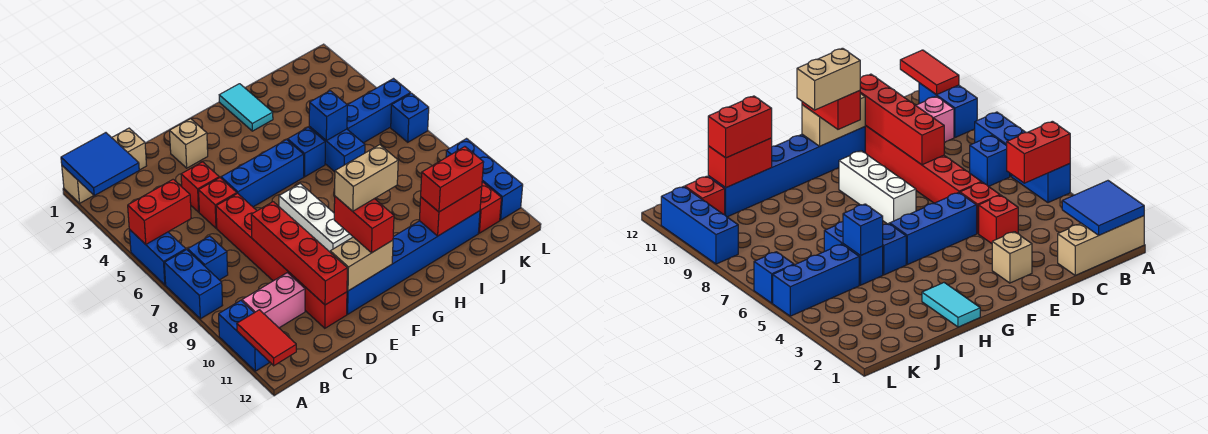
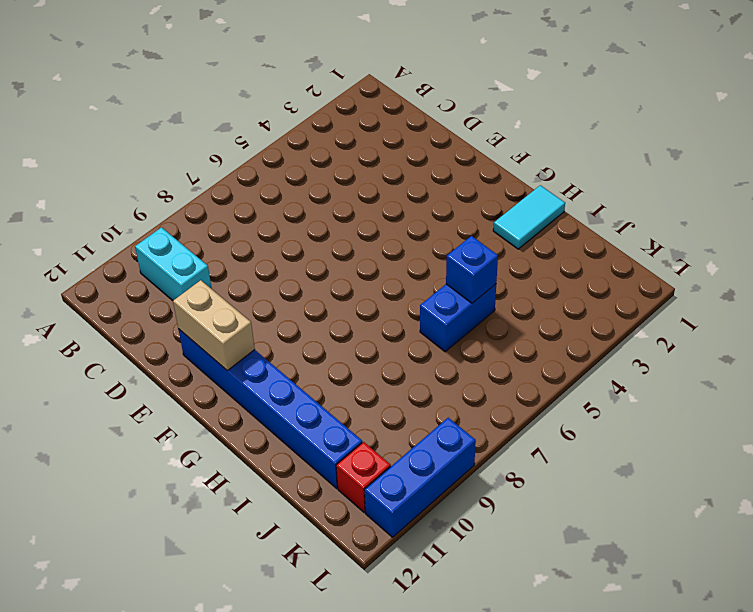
cyan brick B10:C10 level 1 -> pink brick B10:C10 level 1
none -> tan brick A1:C1 level 1
none -> blue brick A5:A6 level 1
none -> blue brick A7:A8 level 1
none -> blue brick A10:A11 level 1

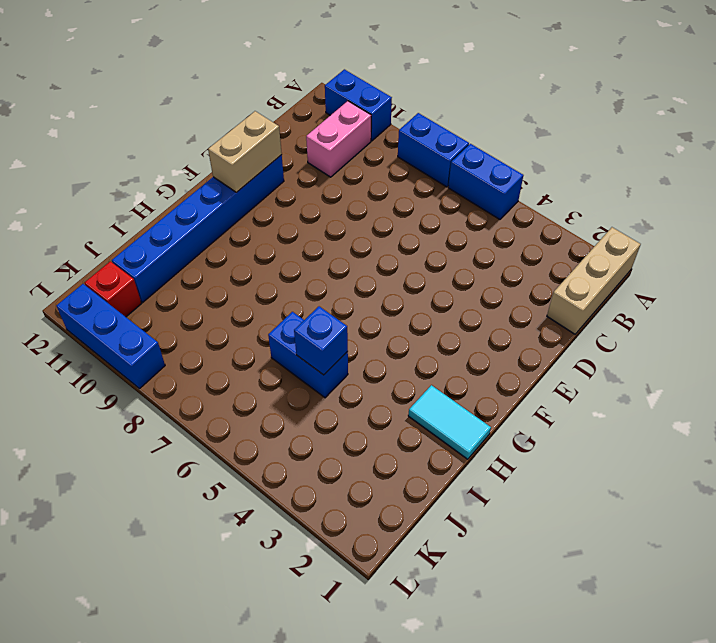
none -> blue brick B7 level 1
none -> red brick D4 level 1
none -> red brick D5 level 1
none -> red brick D6:D11 level 1

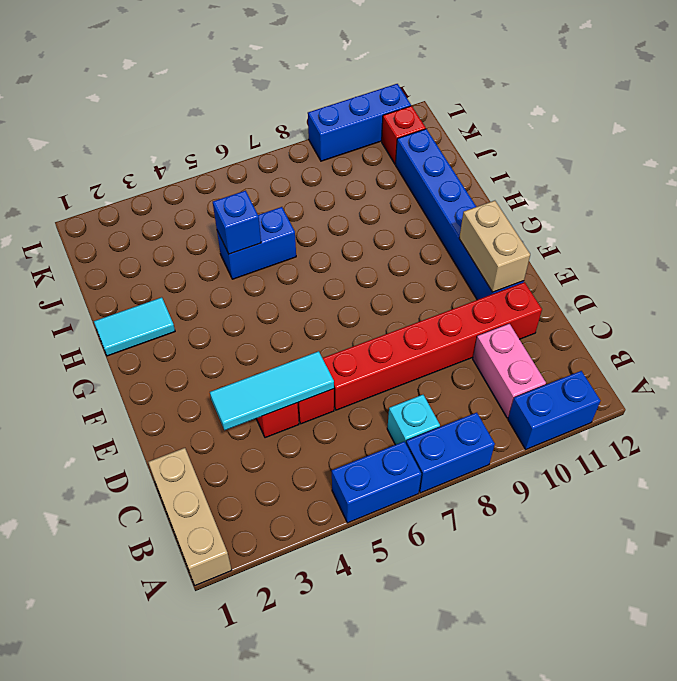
cyan brick B7 level 1 -> blue brick B7 level 1
cyan tile D3:D5 level 2 -> none
none -> tan brick E2 level 1
none -> blue brick E5:G5 level 1
none -> white brick F7:F9 level 1
none -> blue brick H5 level 1

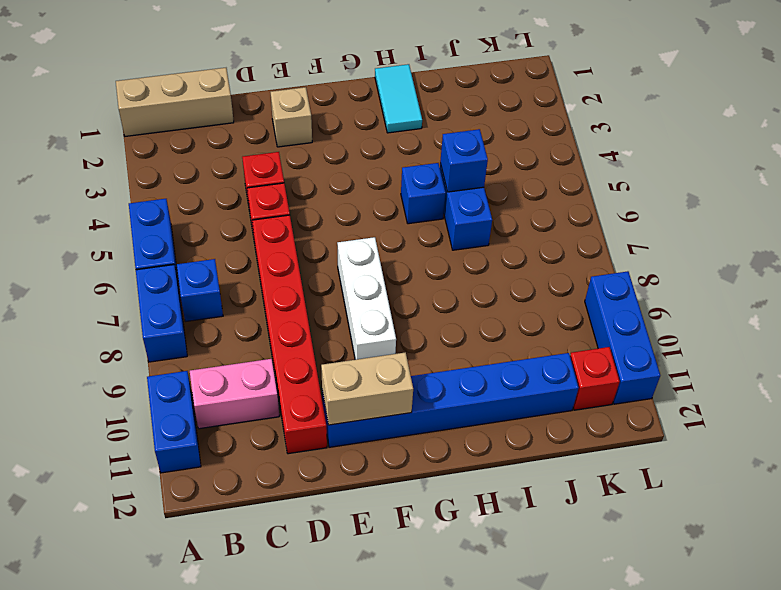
none -> blue brick E5:G5 level 1
none -> blue brick J5:L5 level 1
none -> blue brick L6 level 1
none -> blue tile A1:B2 level 2

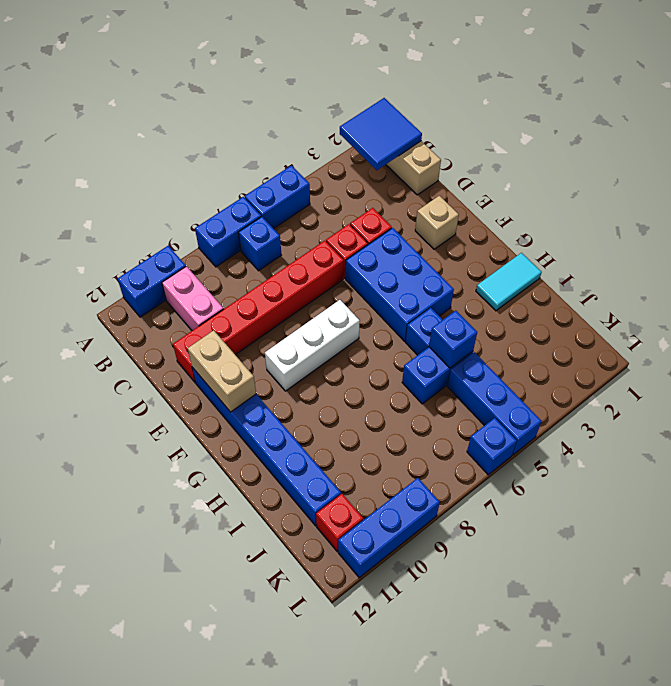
blue brick E4:G5 level 1 -> blue brick E5:G5 level 1
none -> red brick A5:B5 level 2
none -> red tile A11:A12 level 2
none -> red brick D8:D11 level 2
none -> red brick I11:J11 level 2

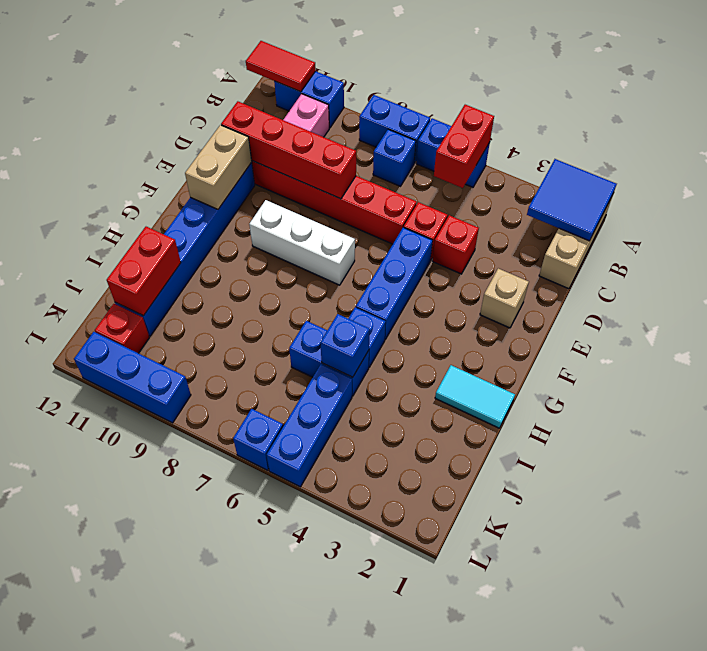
none -> red brick F10:F11 level 3
none -> red brick I11:J11 level 3
none -> tan brick F10:G10 level 4

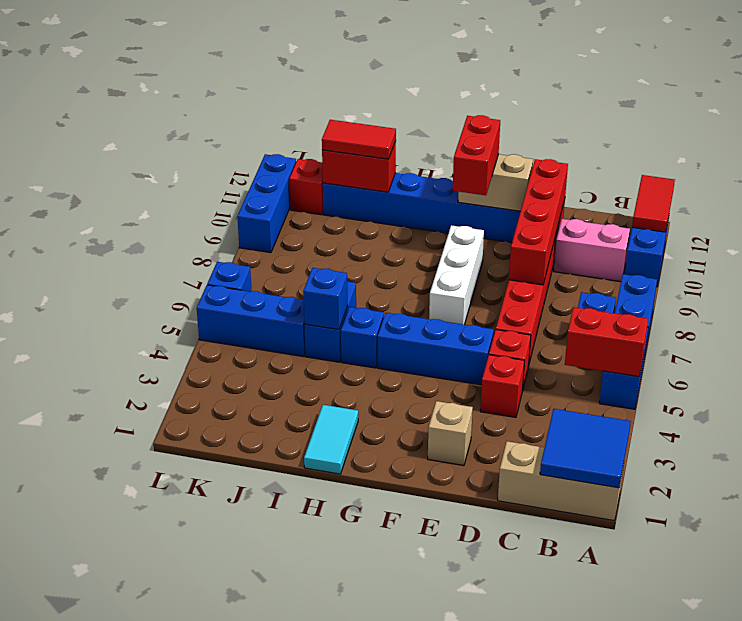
red tile I11:J11 level 3 -> red brick I11:J11 level 3
none -> tan brick F10:G10 level 4

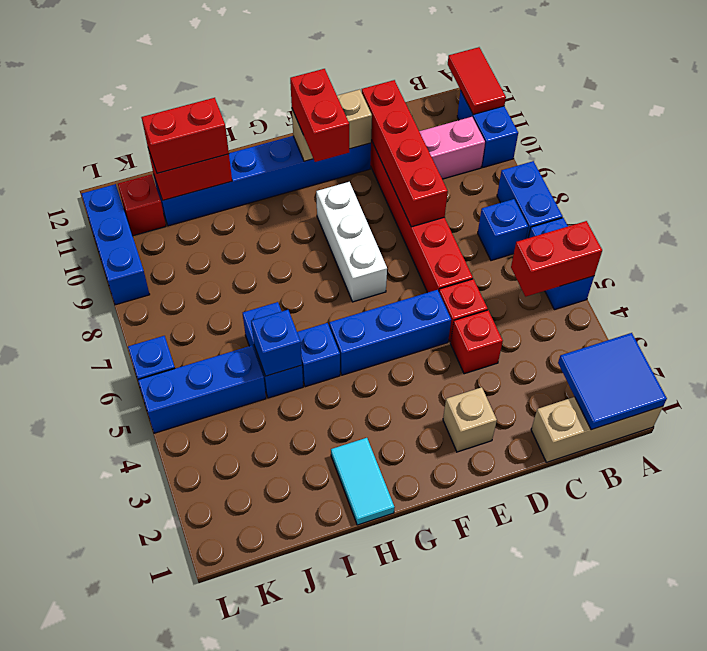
none -> tan brick F10:G10 level 4

